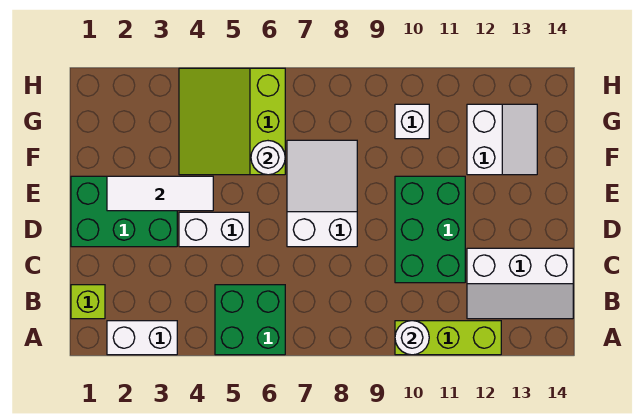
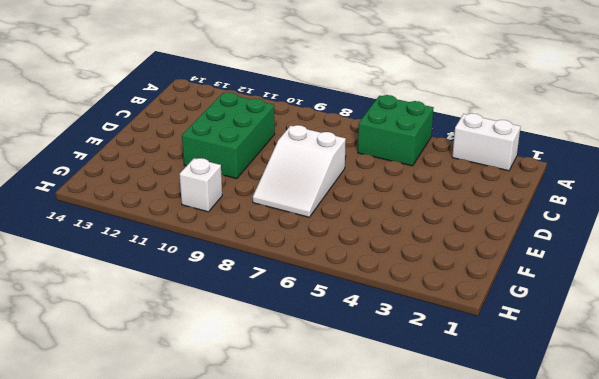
none -> lime brick A10:A12 level 1
none -> lime brick B1 level 1
none -> white slope B12:C14 level 1 top C

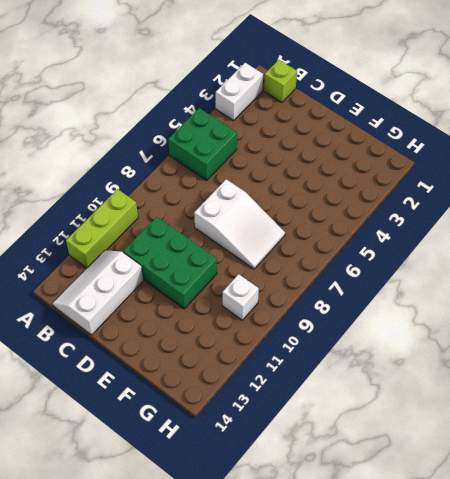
none -> green brick D1:E3 level 1
none -> white brick D4:D5 level 1
none -> lime slope F4:H6 level 1 top 6

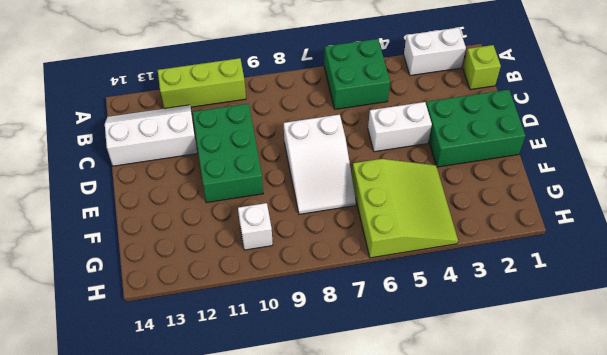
none -> white slope F12:G13 level 1 top 12
none -> white round brick A10 level 2
none -> white tile E2:E4 level 2

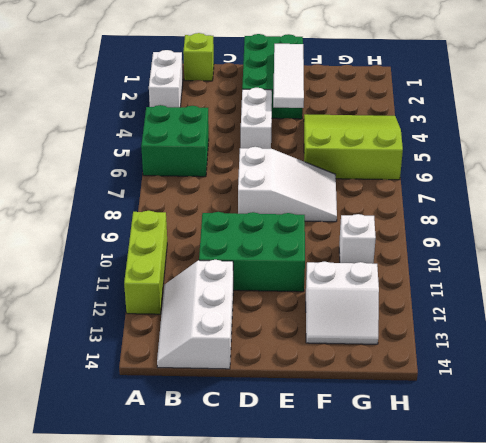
none -> white round brick A10 level 2
none -> white round brick F6 level 2

